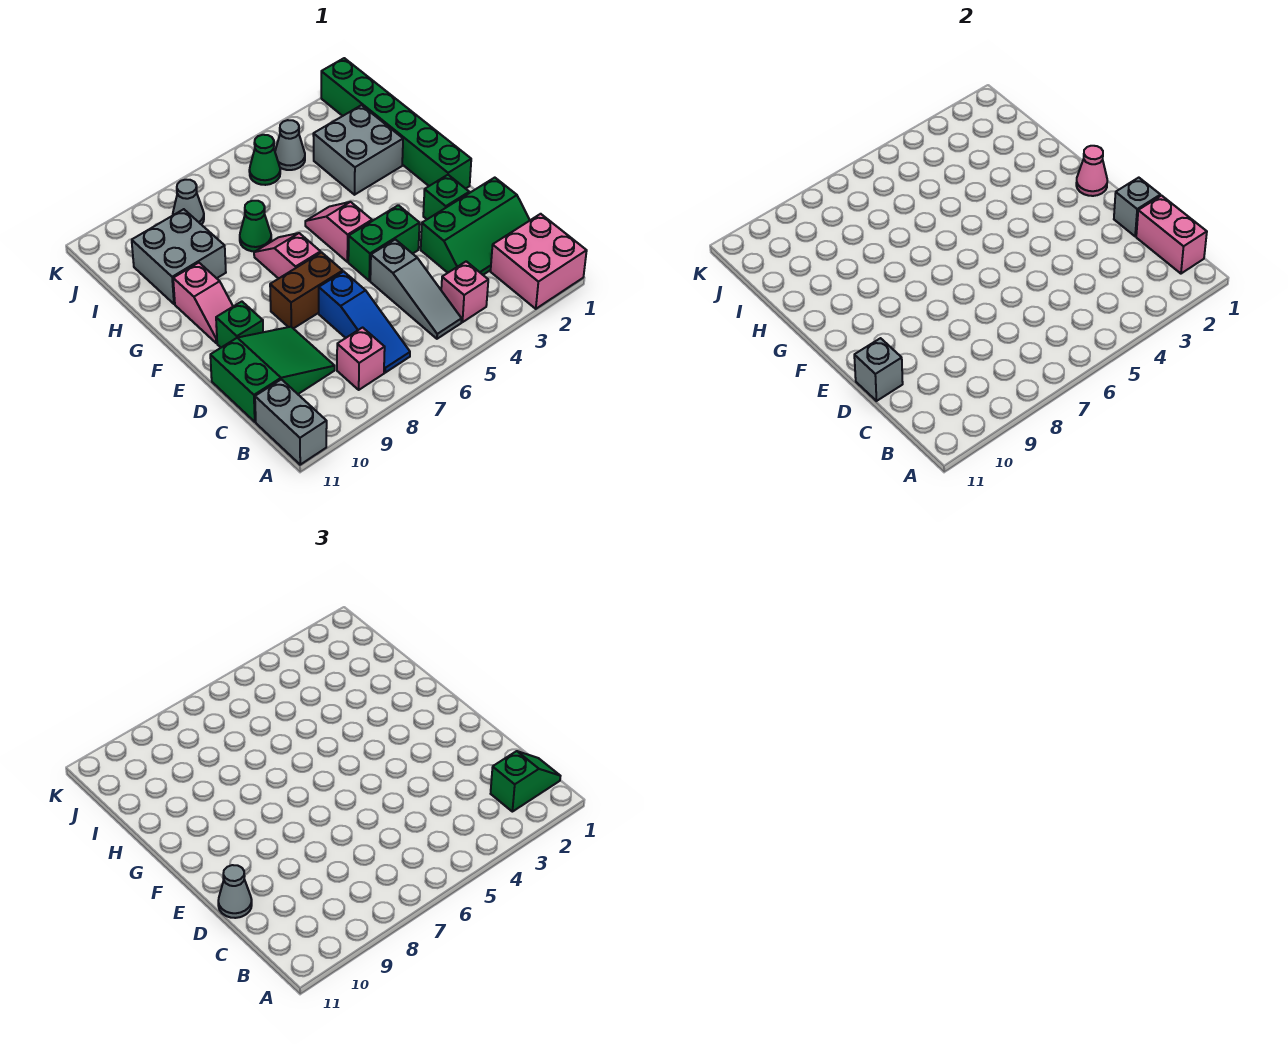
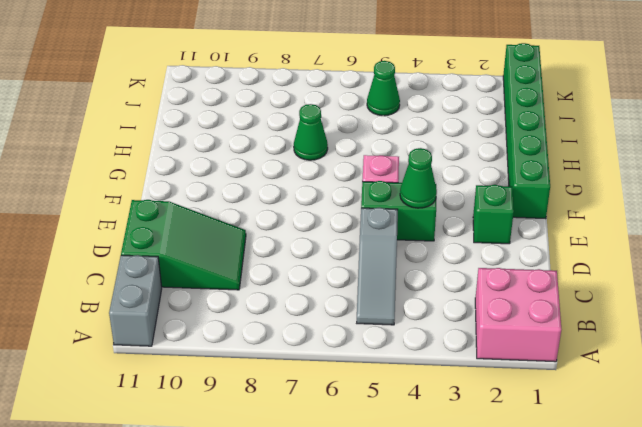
green cone E4 level 2 -> none
none -> pink brick B4 level 1
none -> blue slope B7:D7 level 1 top D
none -> pink brick B8 level 1

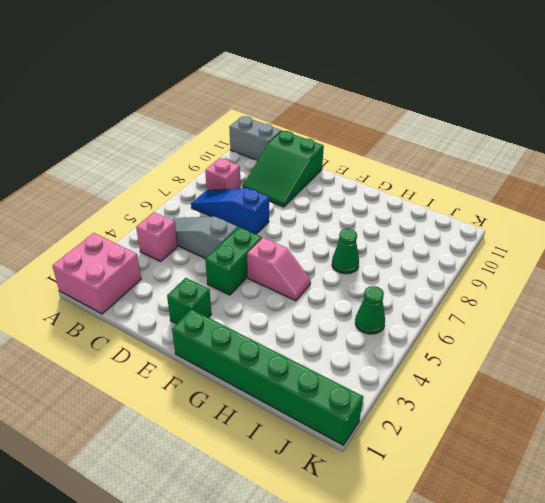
none -> green slope C1:D3 level 1 top D
none -> brown brick E7:E8 level 1
none -> green brick E10 level 1

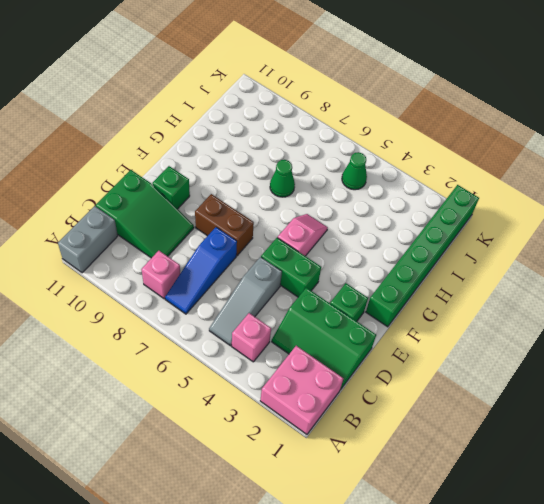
none -> pink slope F7:G7 level 1 top F
none -> pink slope F10:G10 level 1 top G
none -> grey brick H2:I3 level 1

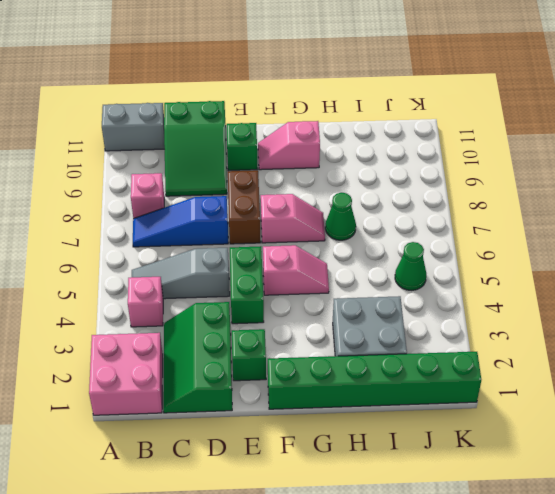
none -> grey brick H9:I10 level 1
none -> grey cone J4 level 1
none -> grey cone J8 level 1

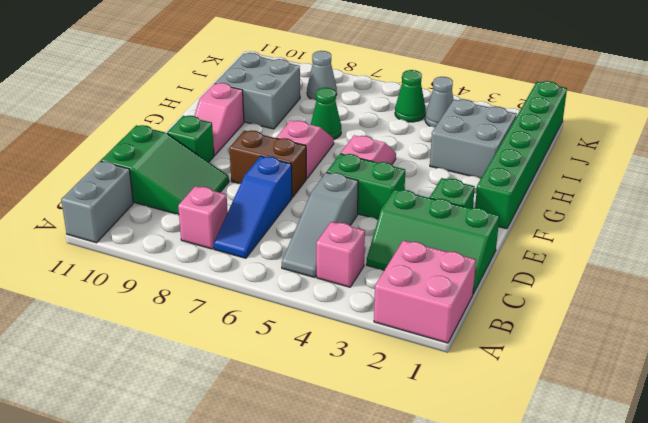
none -> pink brick B1:C1 level 2
none -> grey brick D1 level 2
none -> grey brick D11 level 2

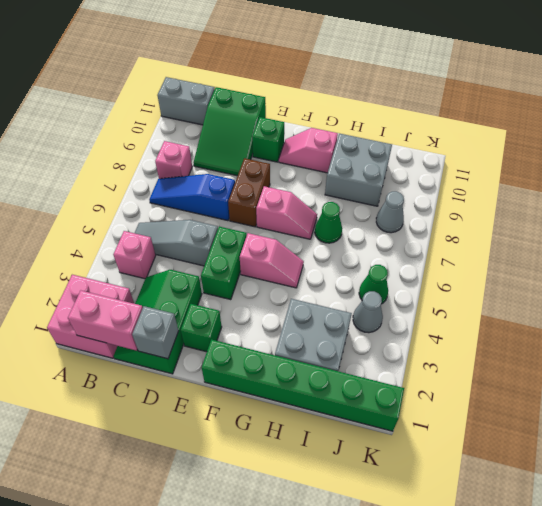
none -> grey brick D11 level 2
none -> pink cone F1 level 2
none -> green slope B1:B2 level 3 top 2

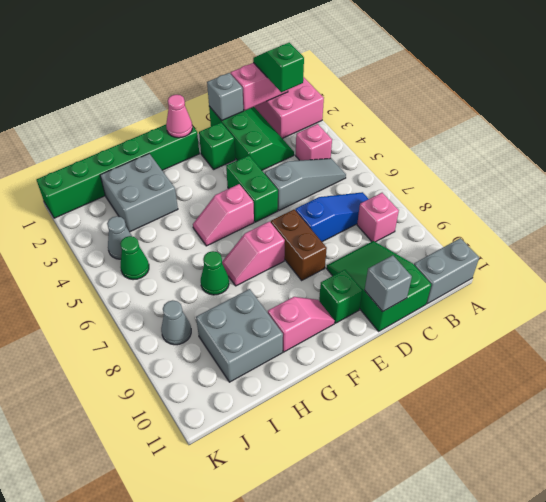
none -> grey cone D11 level 3

